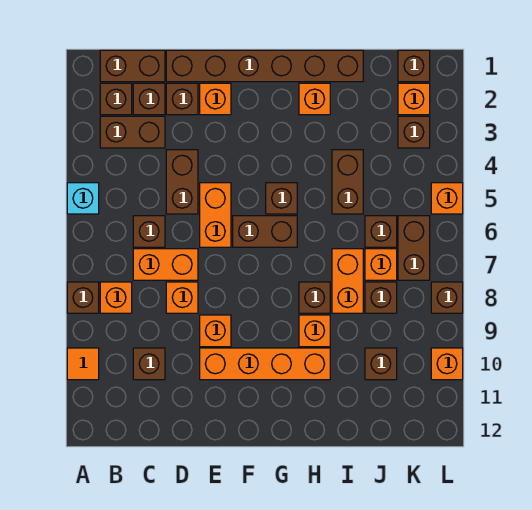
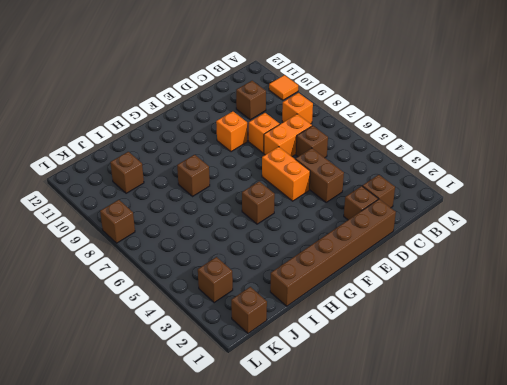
none -> cyan brick A5 level 1
none -> brown brick A8 level 1
none -> brown brick B1:C1 level 1
none -> brown brick B2 level 1

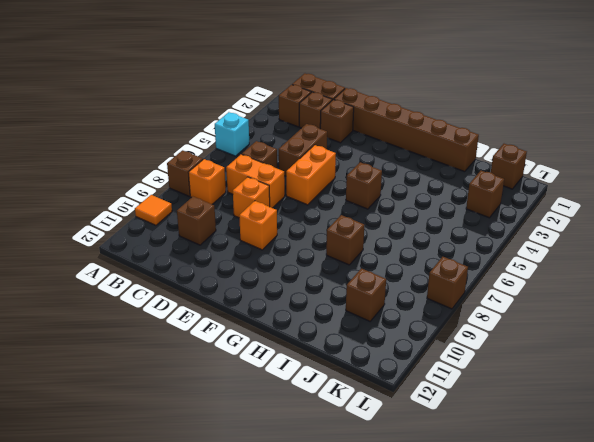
none -> brown brick B3:C3 level 1
none -> orange brick E2 level 1
none -> orange brick E10:H10 level 1
none -> brown brick F6:G6 level 1

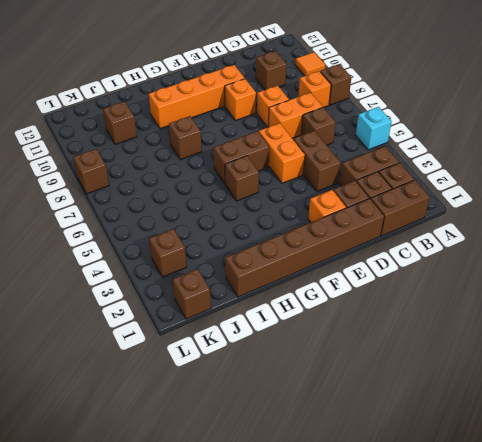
none -> orange brick H2 level 1
none -> orange brick H9 level 1
none -> brown brick I4:I5 level 1
none -> orange brick I7:I8 level 1

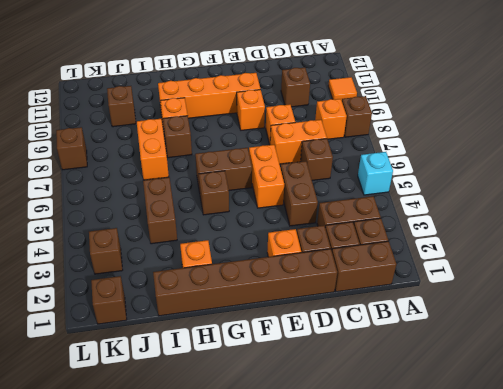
none -> brown brick J6 level 1
none -> orange brick J7 level 1
none -> brown brick J8 level 1
none -> orange brick K2 level 1

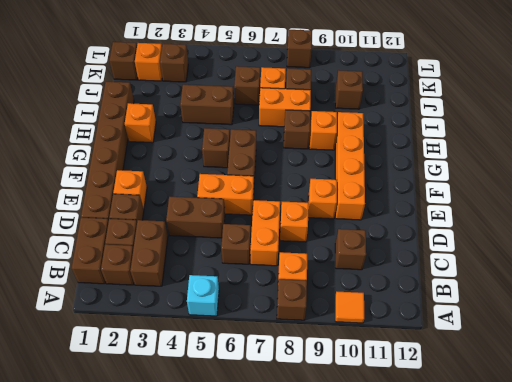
none -> brown brick K6:K7 level 1
none -> orange brick L5 level 1
none -> orange brick L10 level 1

